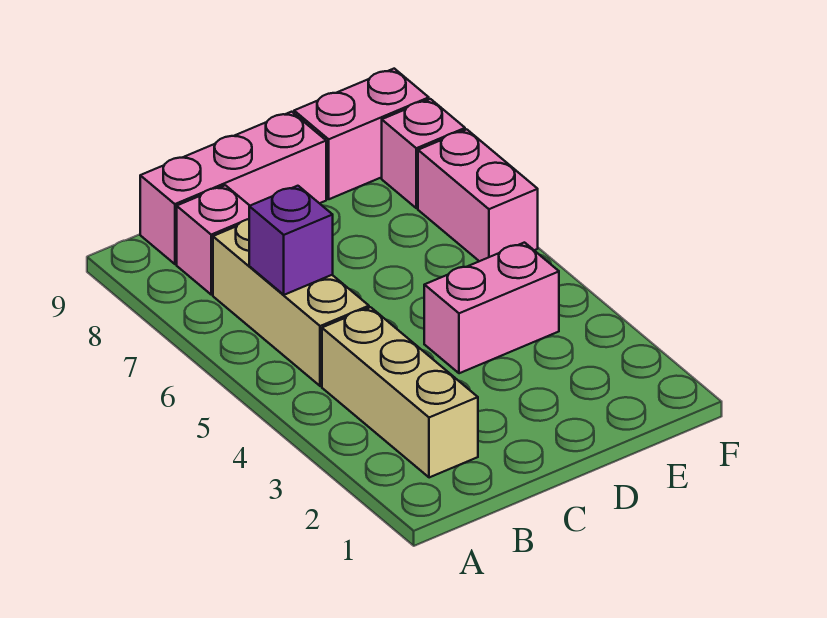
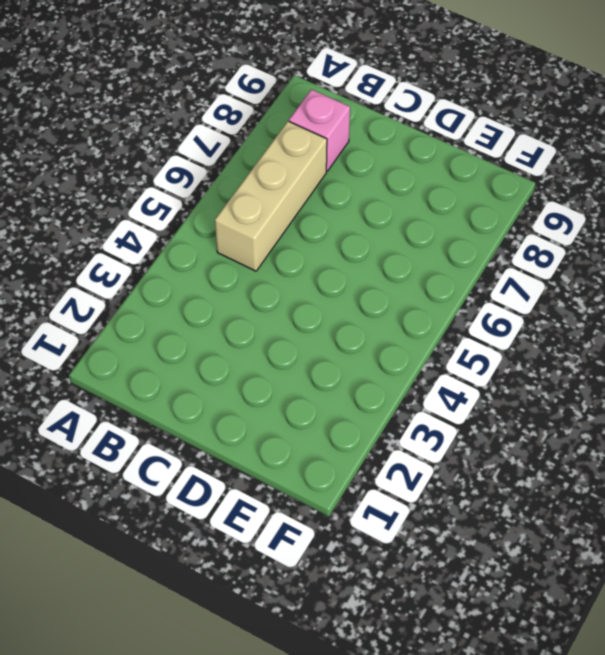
none -> tan brick B2:B4 level 1
none -> pink brick B9:D9 level 1

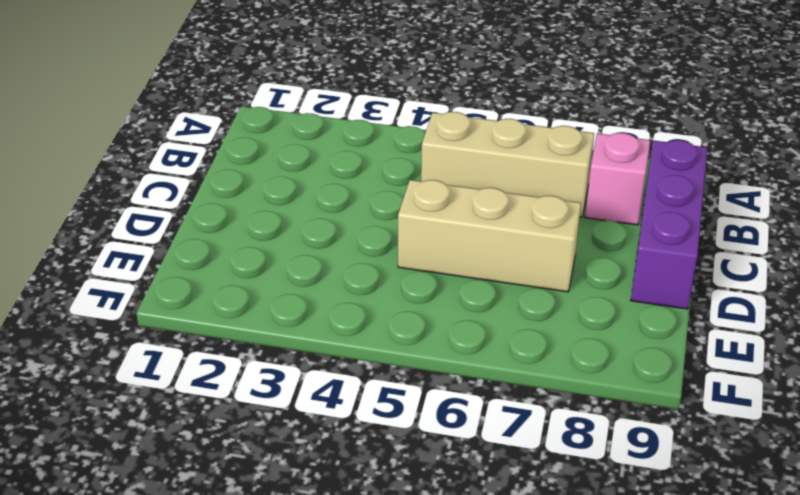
purple brick B9:D9 level 1 -> pink brick B9:D9 level 1
tan brick D5:D7 level 1 -> tan brick B2:B4 level 1
none -> pink brick D4:E4 level 1
none -> pink brick E9:F9 level 1

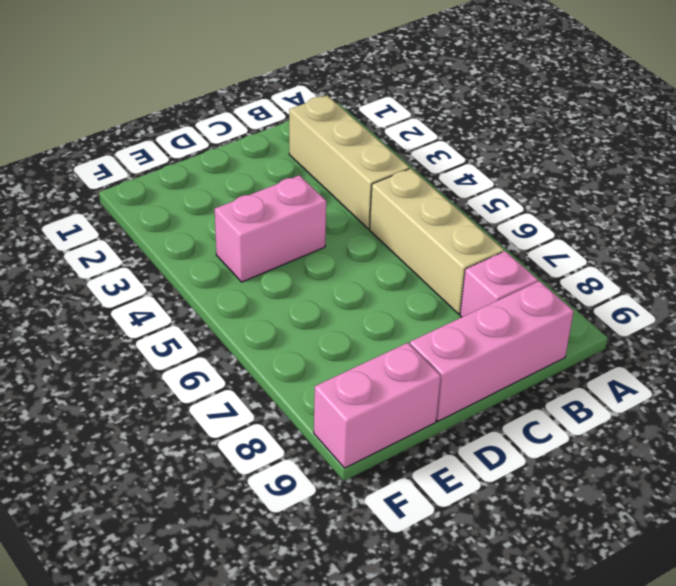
none -> pink brick F6:F7 level 1
none -> pink brick F8 level 1

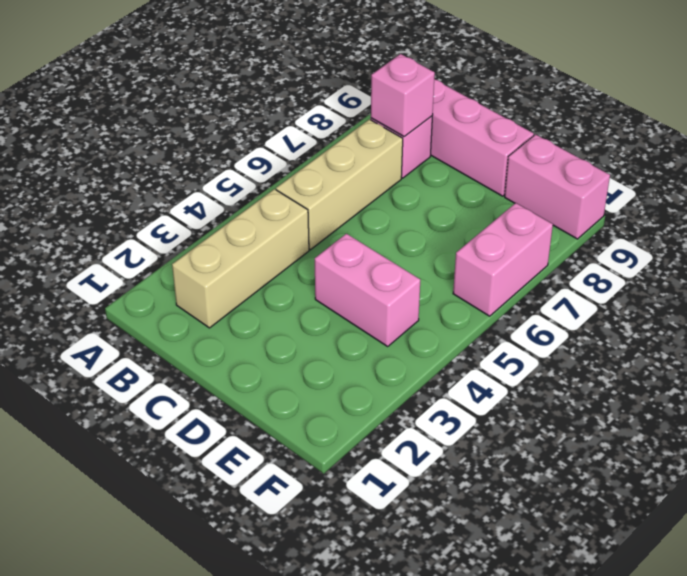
pink brick B8 level 2 -> pink brick F8 level 1
none -> purple brick B6 level 2

